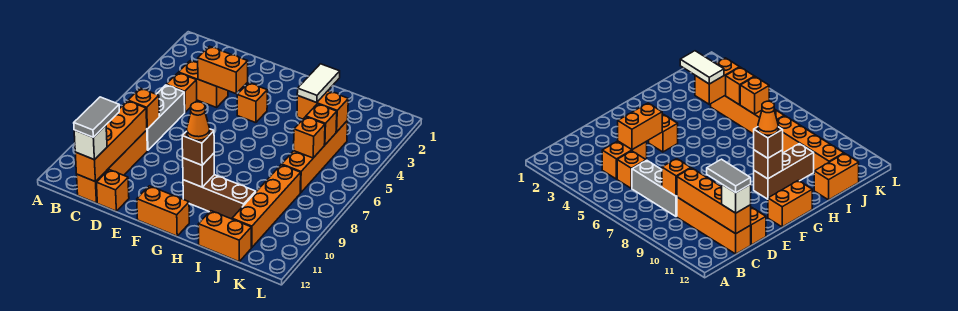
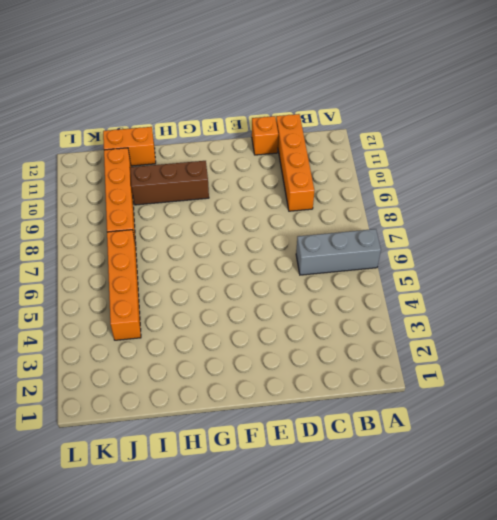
grey brick A6:C6 level 1 -> grey brick C6:C8 level 1
none -> orange brick C4:D4 level 1
none -> orange brick C5 level 1
none -> orange brick F4 level 1

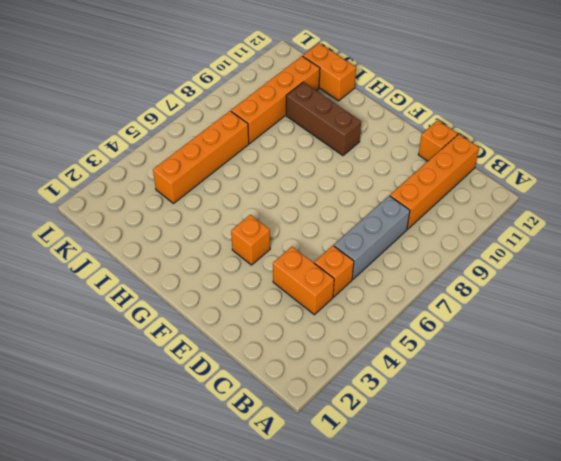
none -> orange brick F12:G12 level 1
none -> orange brick C8 level 2
none -> orange brick C9:C12 level 2

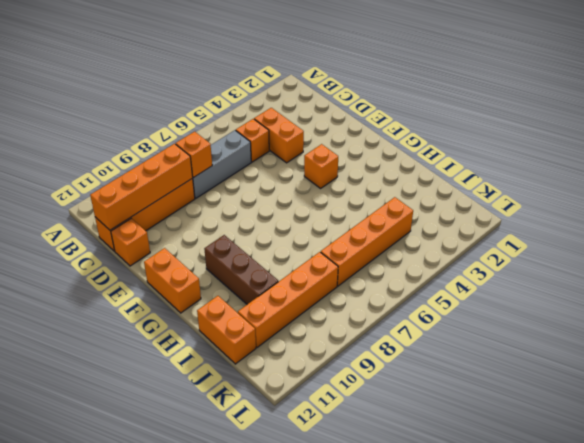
none -> orange brick D4:E4 level 2
none -> brown brick G10 level 2
none -> orange brick I4:J4 level 2

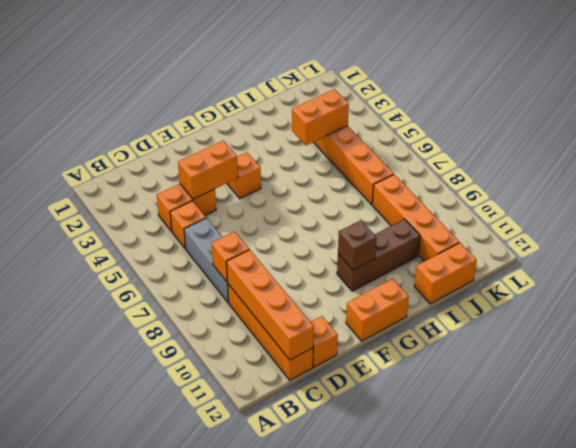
none -> orange brick J5 level 2
none -> orange brick J6 level 2
none -> white brick C12 level 3

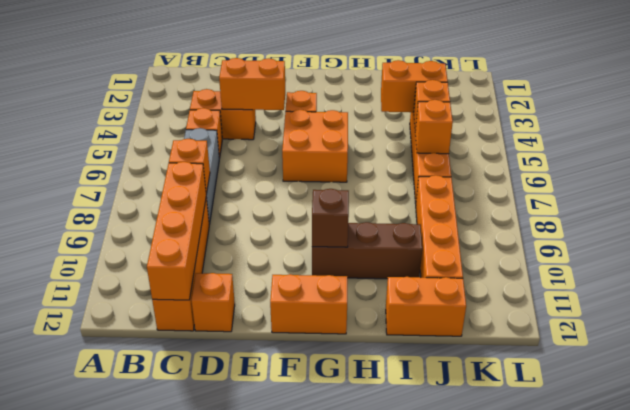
orange brick F5:G6 level 1 -> none
none -> white brick C12 level 3
none -> brown brick G10 level 3
none -> white tile I3:I4 level 3

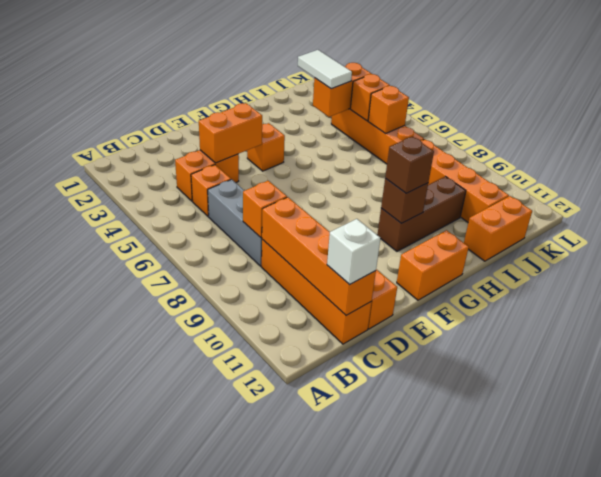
none -> grey tile C11:C12 level 4
none -> orange cone G10 level 4

